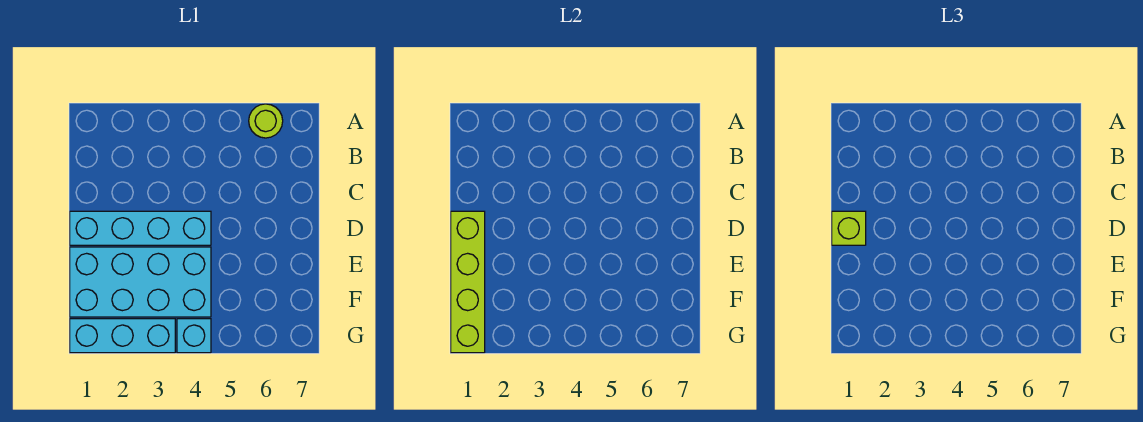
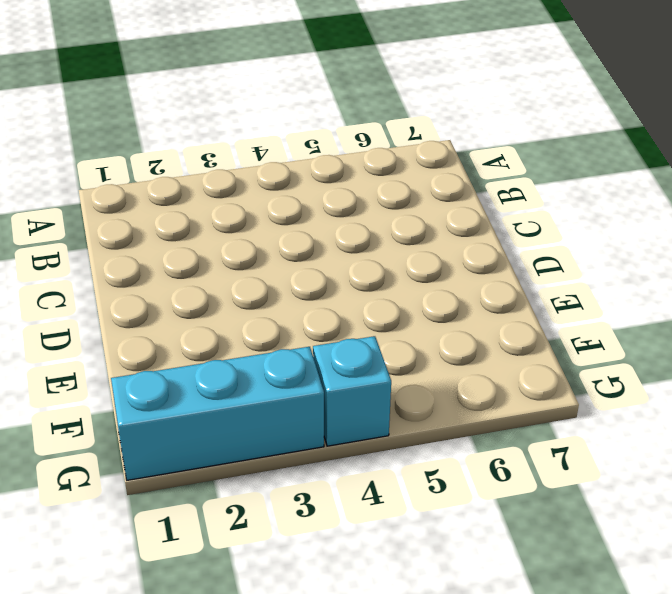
none -> lime round brick A6 level 1
none -> cyan brick D1:D4 level 1

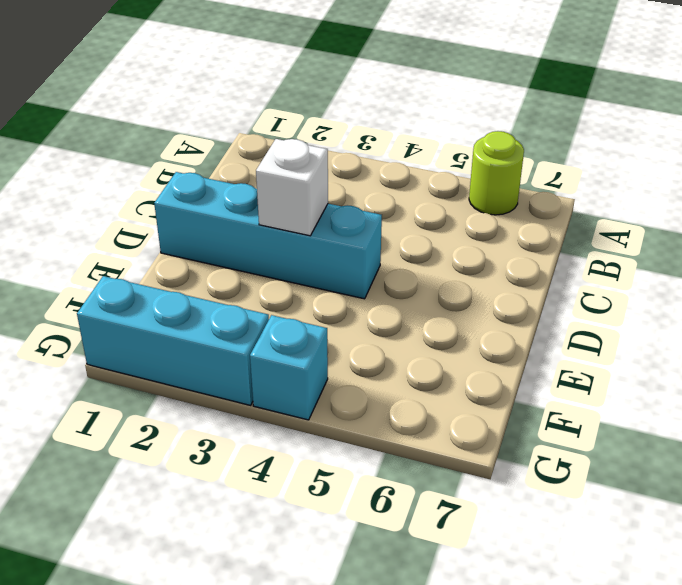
white brick D3 level 2 -> none
none -> cyan brick E1:F4 level 1
none -> lime brick D1:G1 level 2

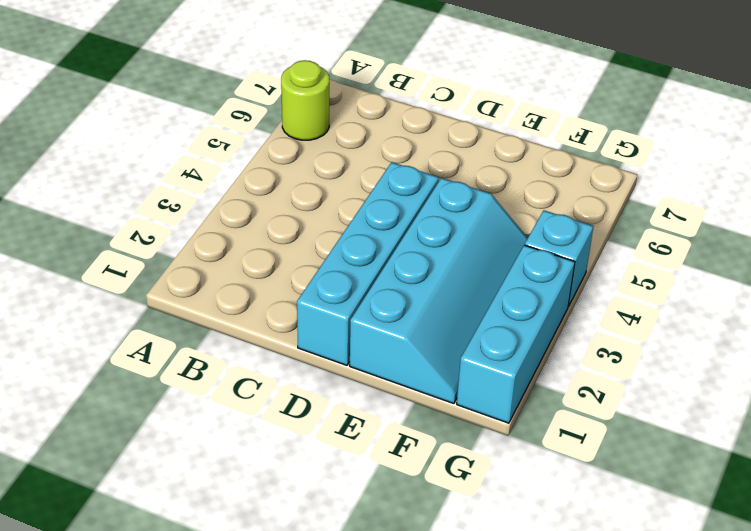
cyan slope E1:F4 level 1 top E -> cyan brick E1:F4 level 1
none -> lime brick D1:G1 level 2
none -> lime brick D1 level 3

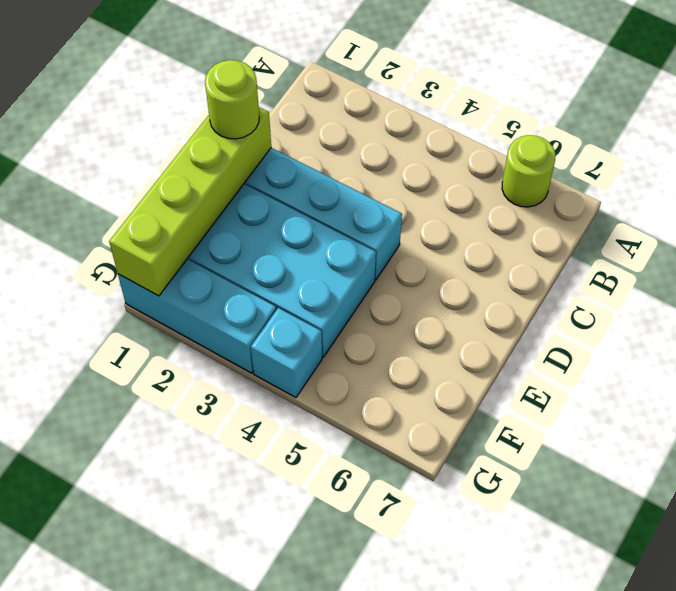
lime round brick D1 level 3 -> lime brick D1 level 3

